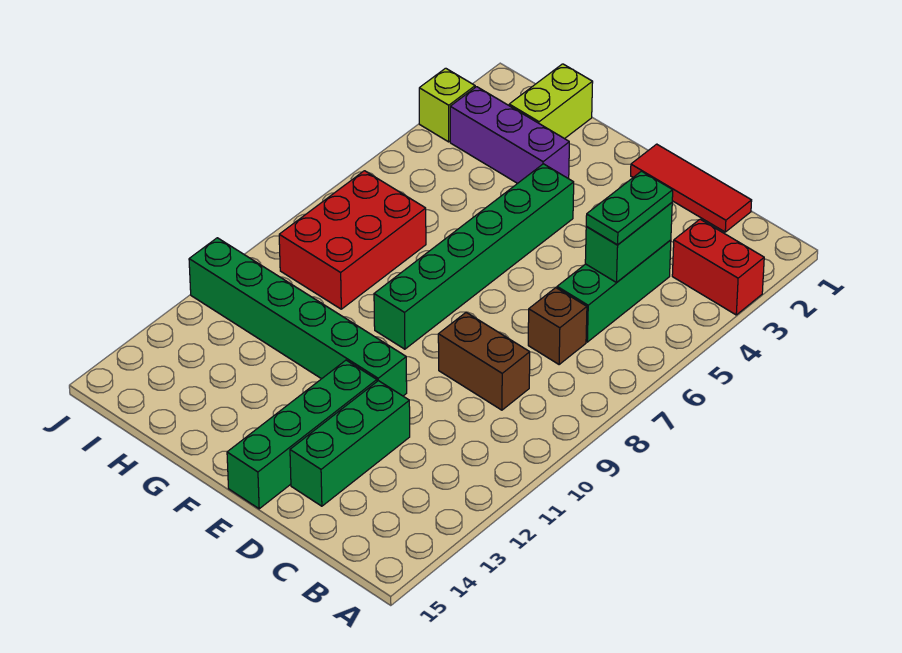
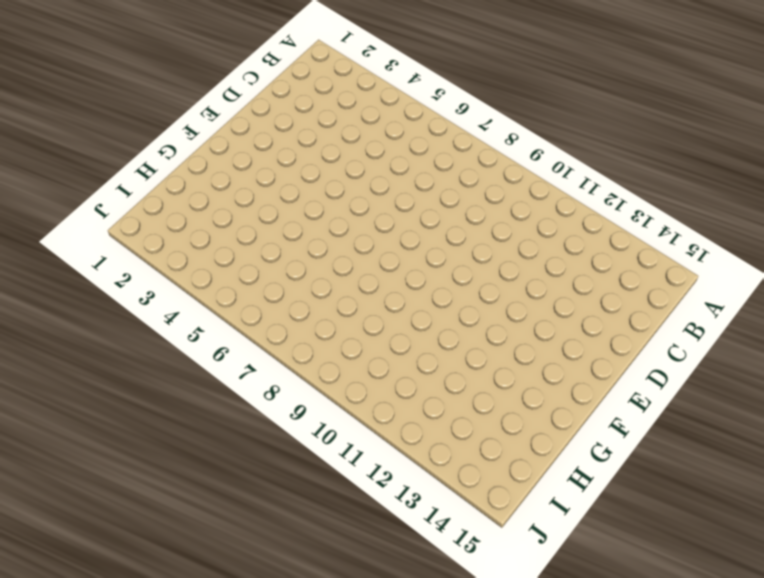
none -> red brick A3:B3 level 1
none -> red tile C1:E1 level 1
none -> green brick C4:C6 level 1

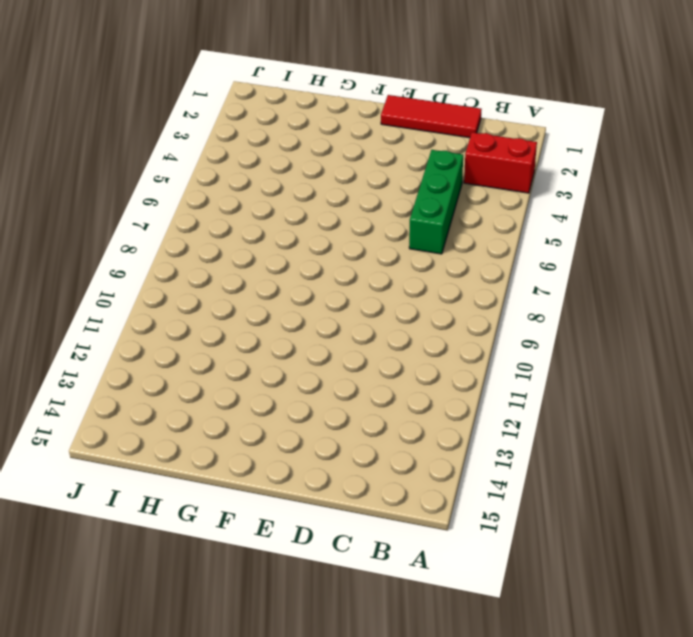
none -> brown brick C7 level 1
none -> brown brick C9:D9 level 1
none -> green brick D12:D14 level 1

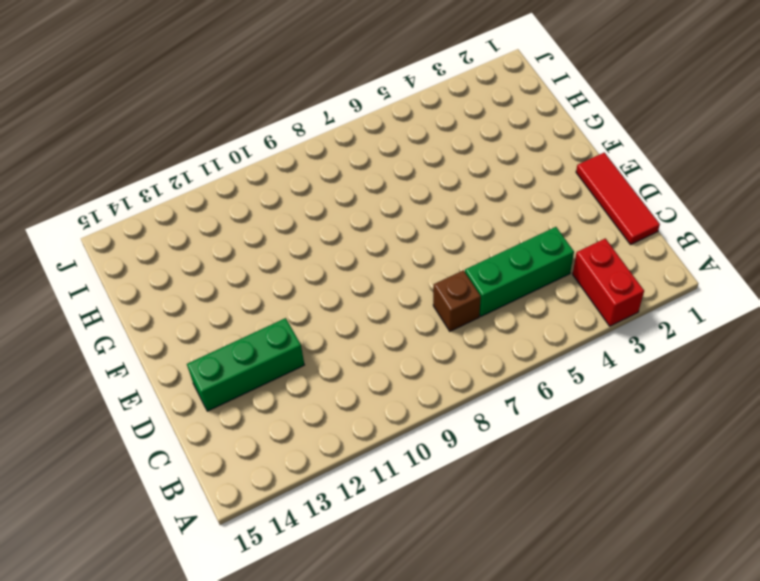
none -> brown brick C9:D9 level 1
none -> green brick E11:J11 level 1
none -> green brick E12:E15 level 1

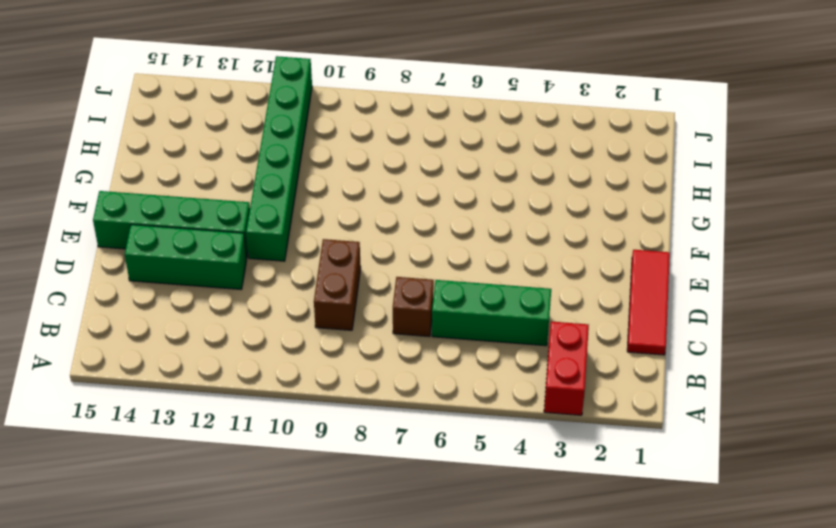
none -> green brick F4:F9 level 1
none -> purple brick G3:I3 level 1
none -> lime brick H1:H2 level 1

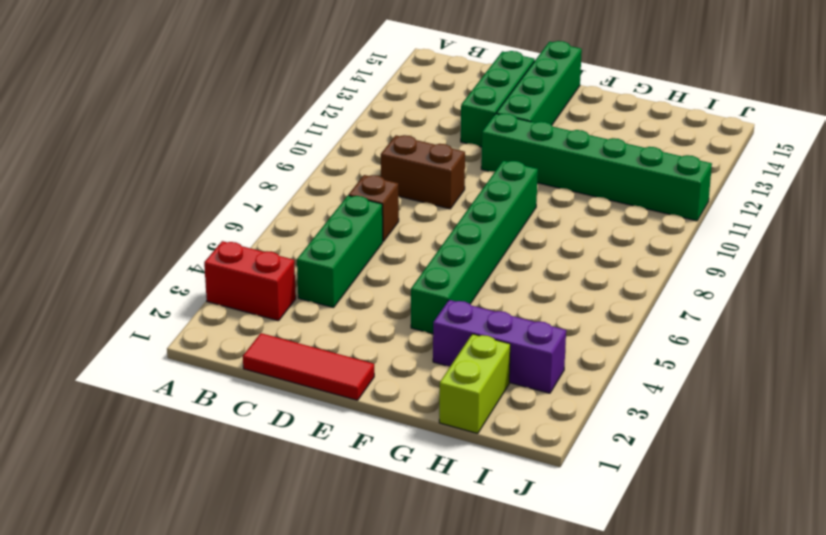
none -> red brick H7:I9 level 1
none -> lime brick J3 level 1
none -> green brick C4:C5 level 2

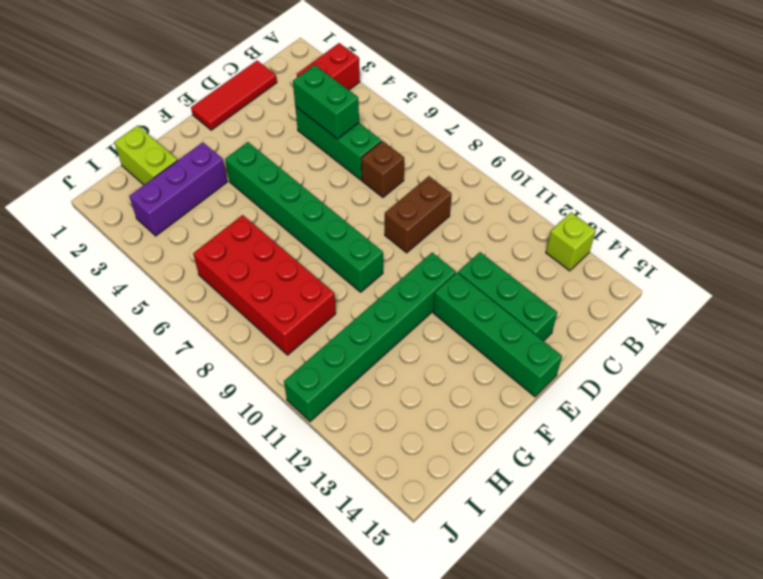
lime brick A13 level 1 -> lime brick J3 level 1
red brick H6:I9 level 1 -> red brick H7:I9 level 1
none -> green plate C4:C5 level 3

